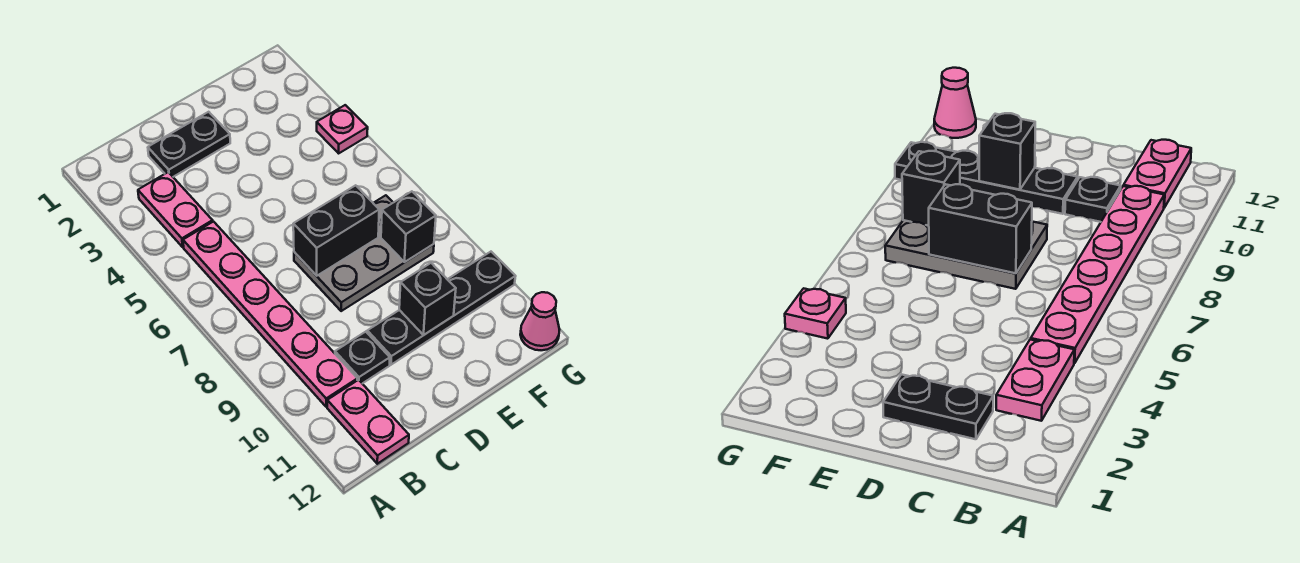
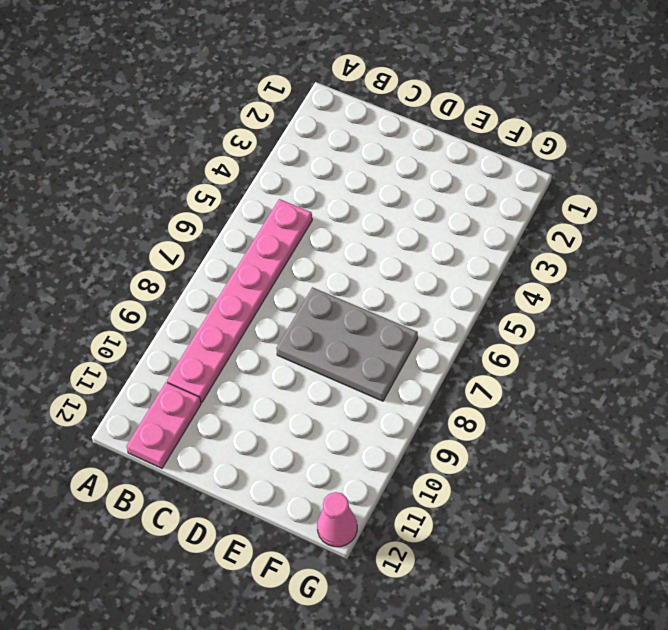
none -> pink plate B3:B4 level 1
none -> black plate C2:D2 level 1
none -> black plate C10 level 1

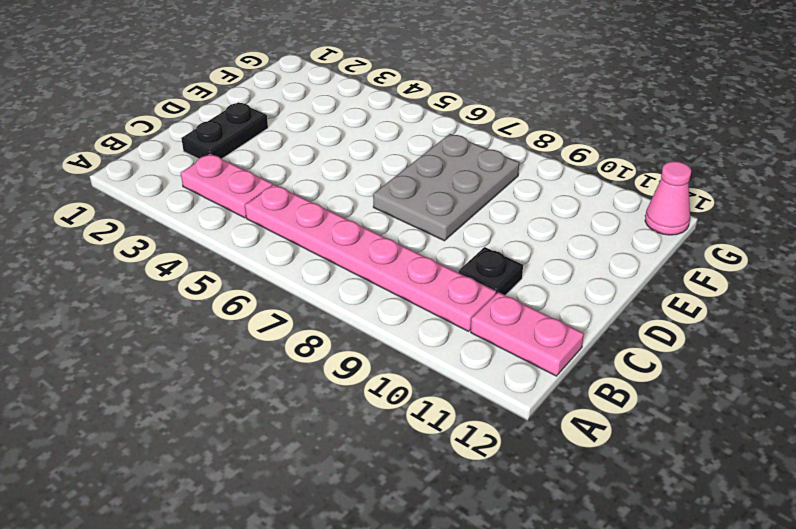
none -> black plate D10:G10 level 1
none -> pink plate G4 level 1
none -> black brick D7:E7 level 2

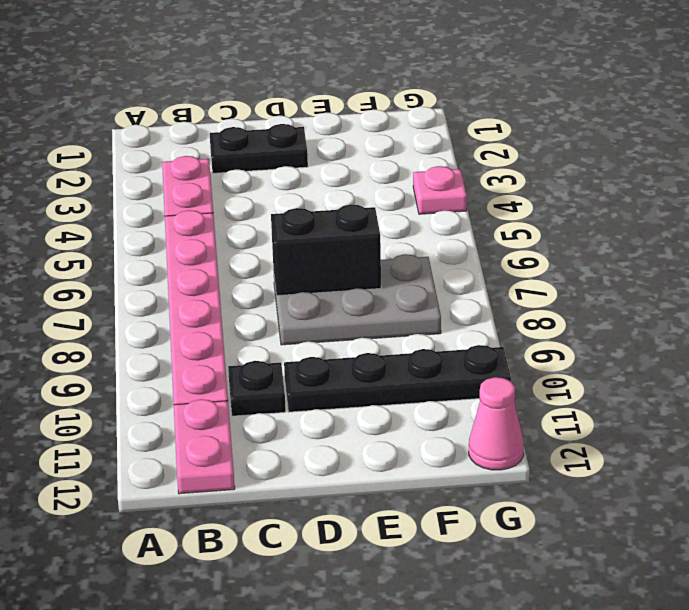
none -> black brick E10 level 2
none -> black brick F8 level 2

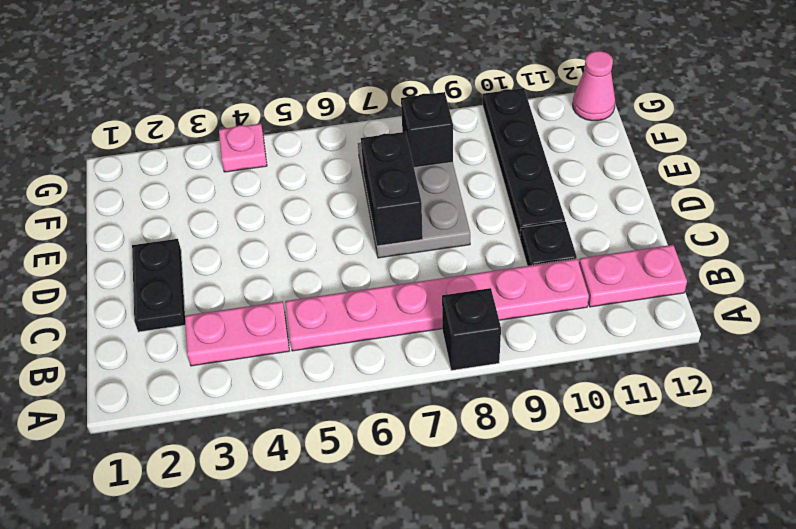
black brick A8 level 1 -> black brick E10 level 2

